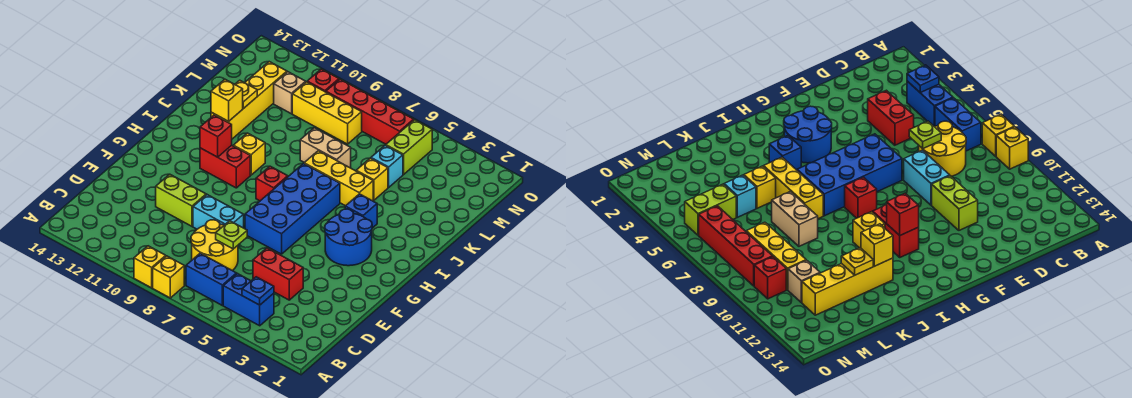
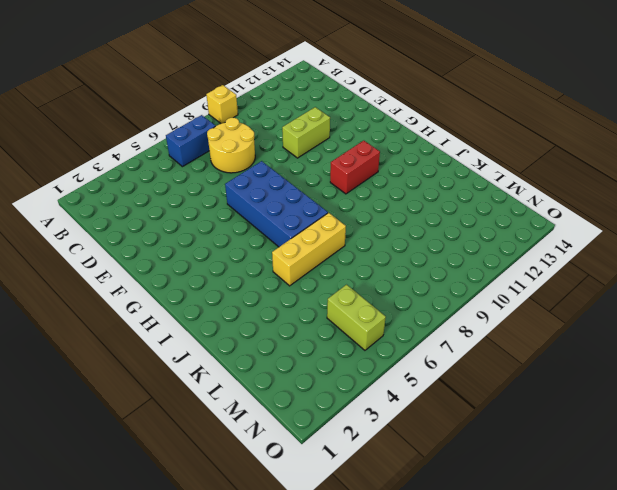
none -> yellow brick A8 level 1
none -> blue brick B4:B5 level 1
none -> red brick D4:D5 level 1

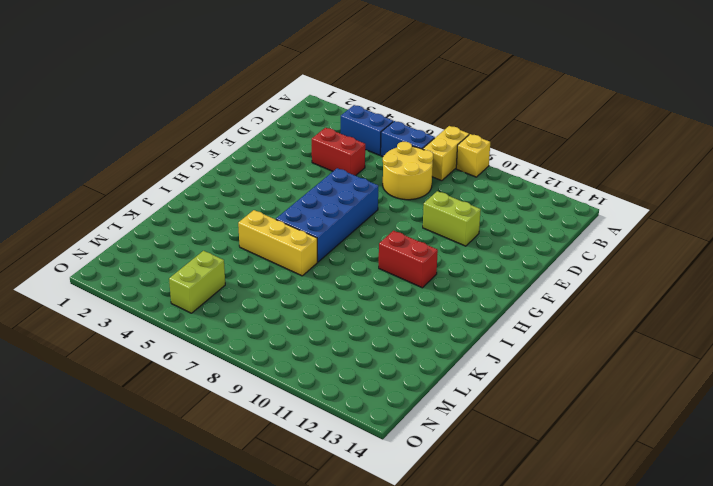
yellow brick A8:B8 level 1 -> yellow brick A8 level 1
none -> cyan brick E8:E9 level 1
none -> blue round brick G3:H4 level 1
none -> red brick H8 level 1

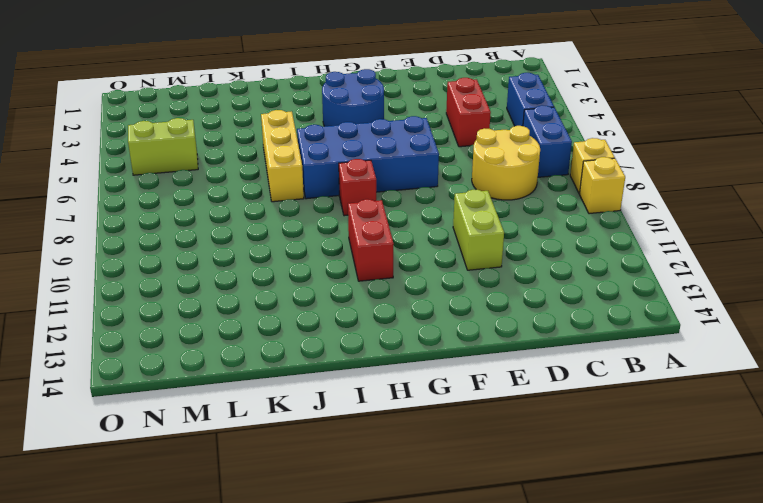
none -> cyan brick E8:E9 level 1
none -> blue brick I4 level 1
none -> yellow brick I10 level 1

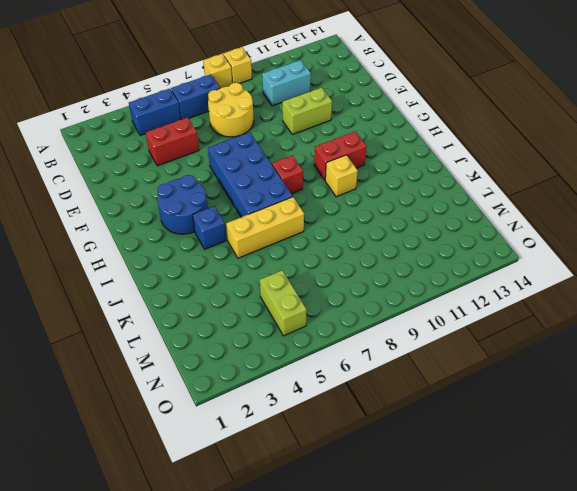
cyan brick C10:C11 level 1 -> cyan brick E8:E9 level 1
none -> yellow brick J12:M12 level 1
none -> yellow brick K5 level 1
none -> tan brick K7:K8 level 1

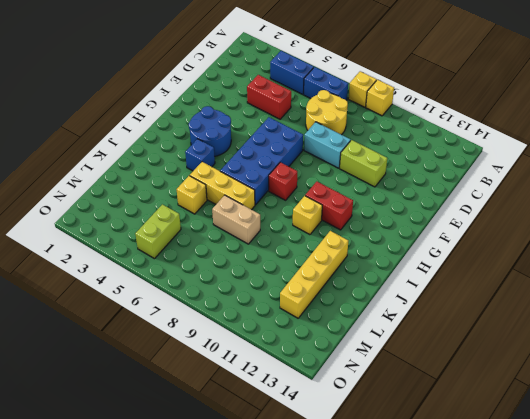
none -> cyan brick L5 level 1
none -> yellow brick M8:M10 level 1
none -> tan brick M11 level 1

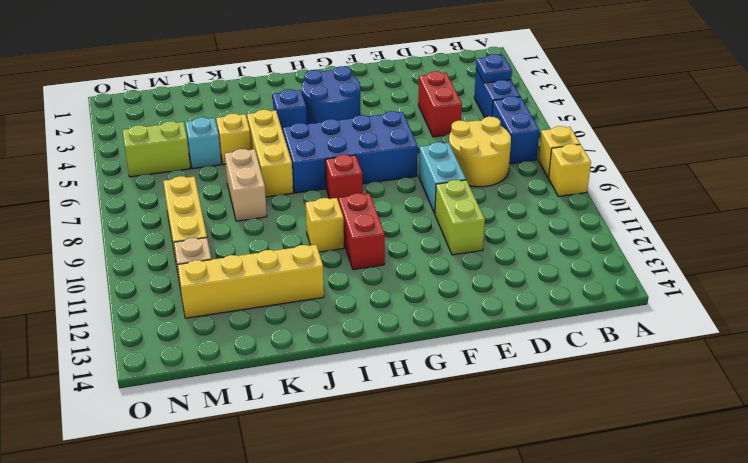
none -> red brick N6:N9 level 1
none -> red brick N10 level 1
none -> lime plate D7 level 2

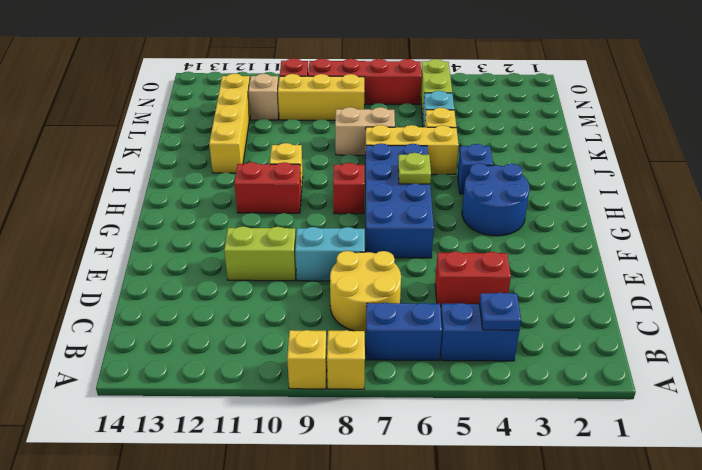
lime plate H6 level 2 -> lime plate D7 level 2
none -> red brick H11 level 2
none -> yellow brick J12 level 2
none -> yellow plate K12 level 2

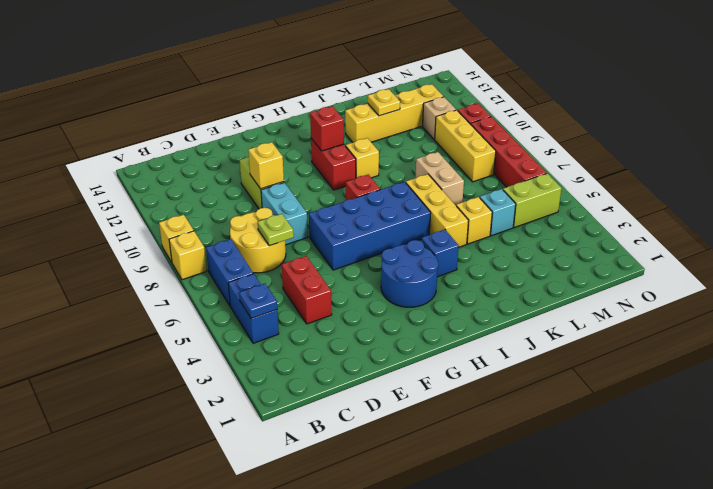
yellow brick E10 level 2 -> yellow brick J12 level 2

